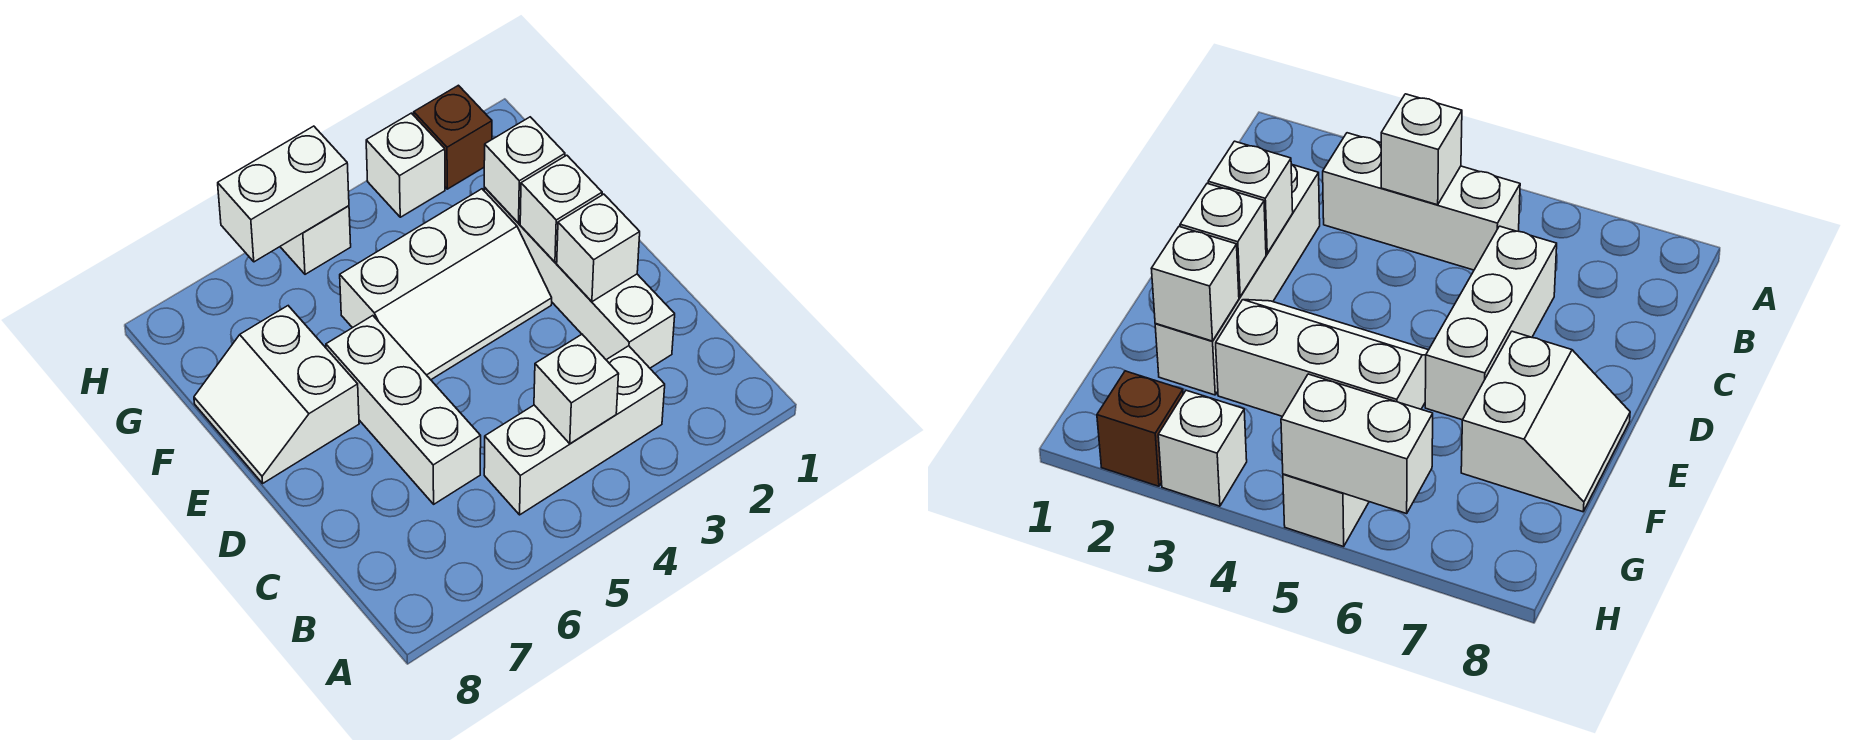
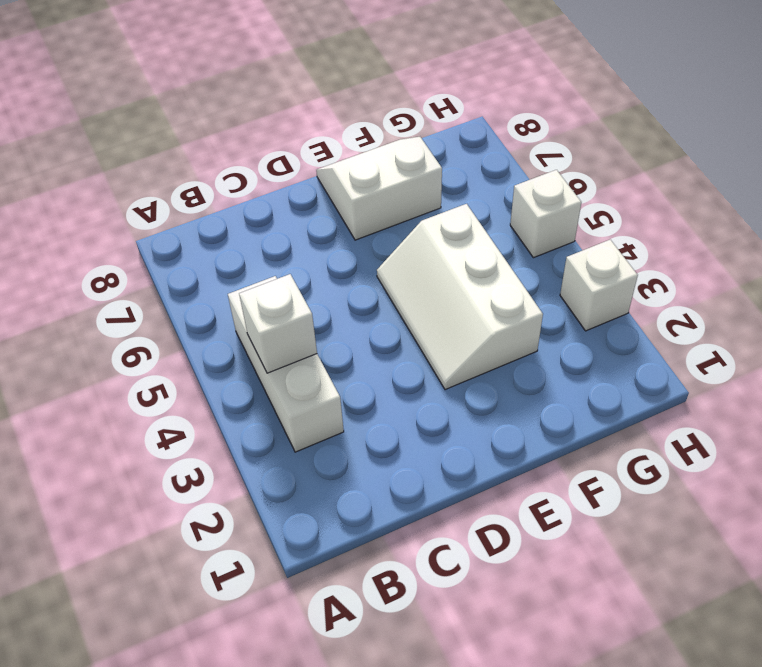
none -> white brick C2:F2 level 1
none -> white brick C6:E6 level 1
none -> brown brick H2 level 1

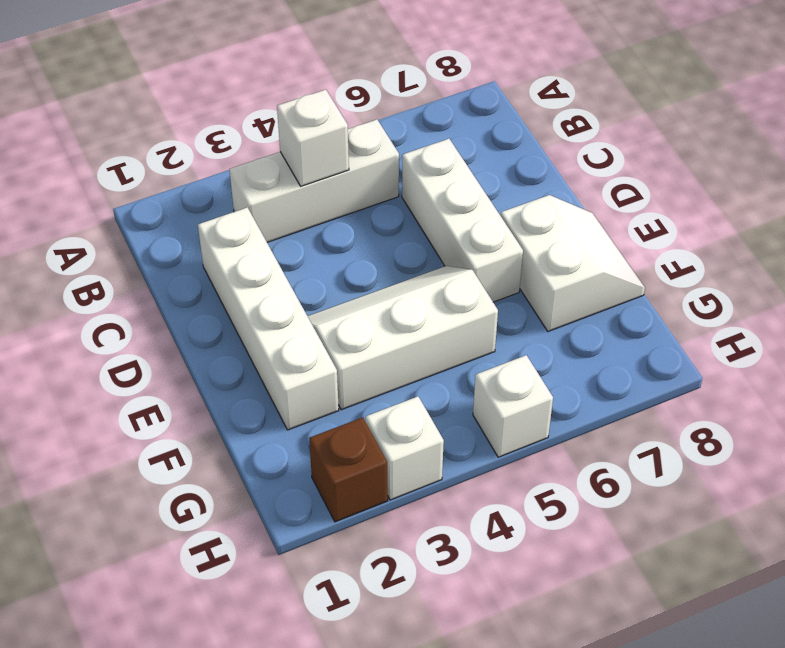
none -> white brick D2 level 2
none -> white brick E2 level 2
none -> white brick F2 level 2

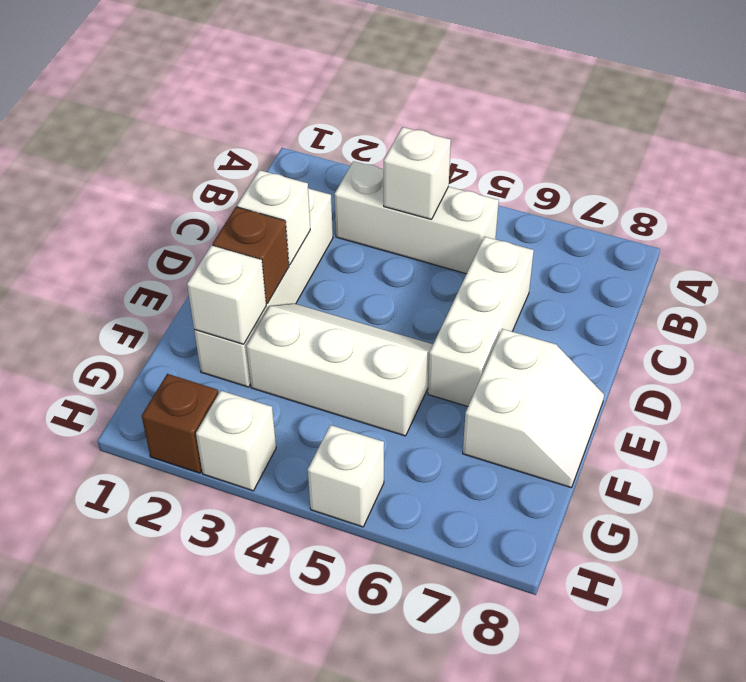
brown brick E2 level 2 -> white brick E2 level 2
none -> white brick H5:H6 level 2

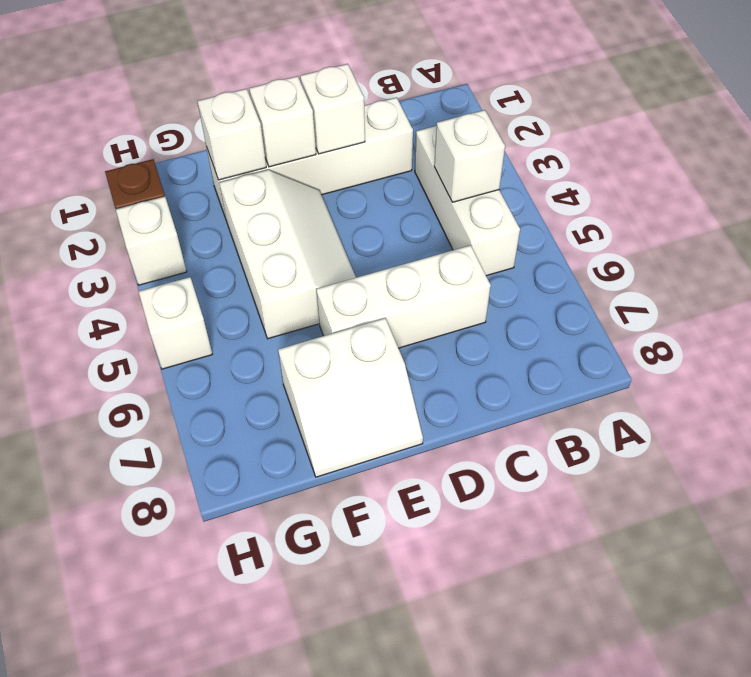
none -> white brick H5:H6 level 2

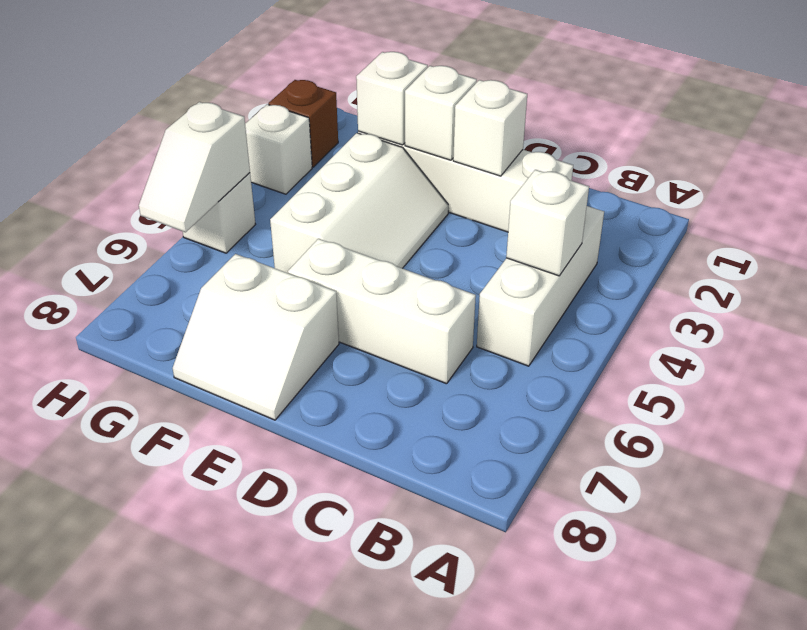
white slope H5:H6 level 2 top 5 -> white brick H5:H6 level 2

